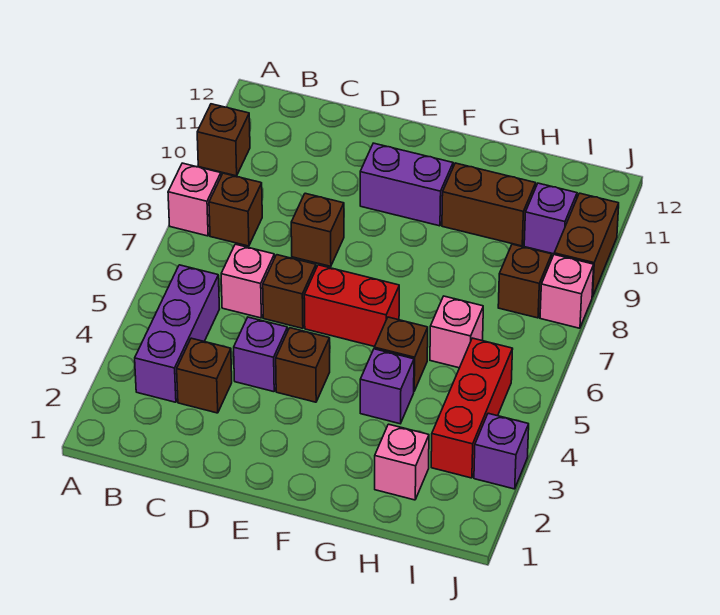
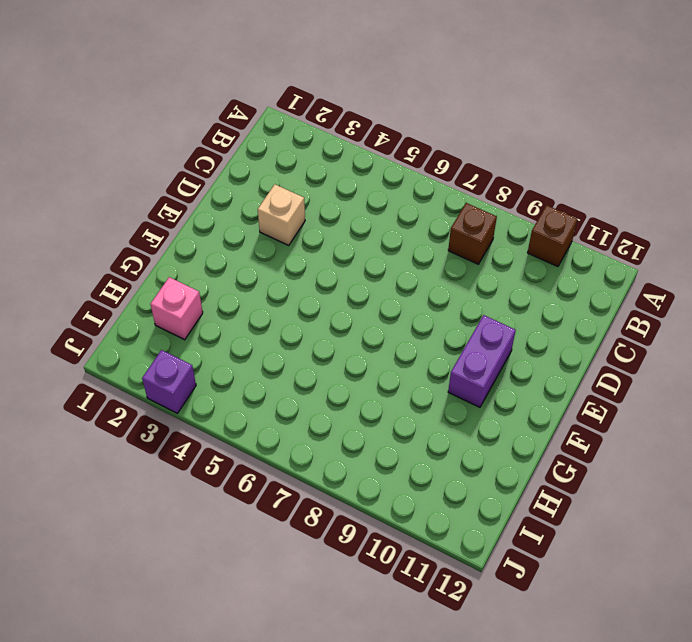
tan brick D3 level 1 -> none
none -> pink brick A8 level 1
none -> purple brick B3:B5 level 1
none -> brown brick C3 level 1

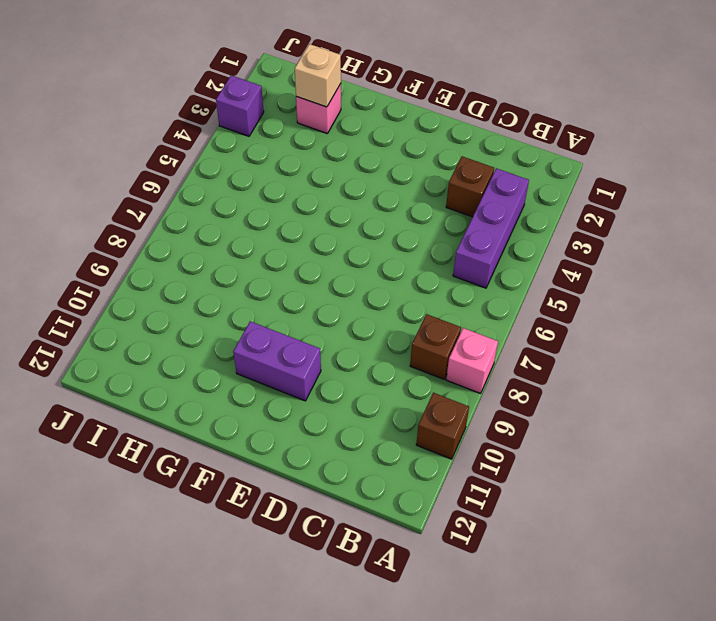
tan brick H2 level 2 -> none
none -> pink brick C6 level 1
none -> purple brick D4 level 1
none -> brown brick D6 level 1

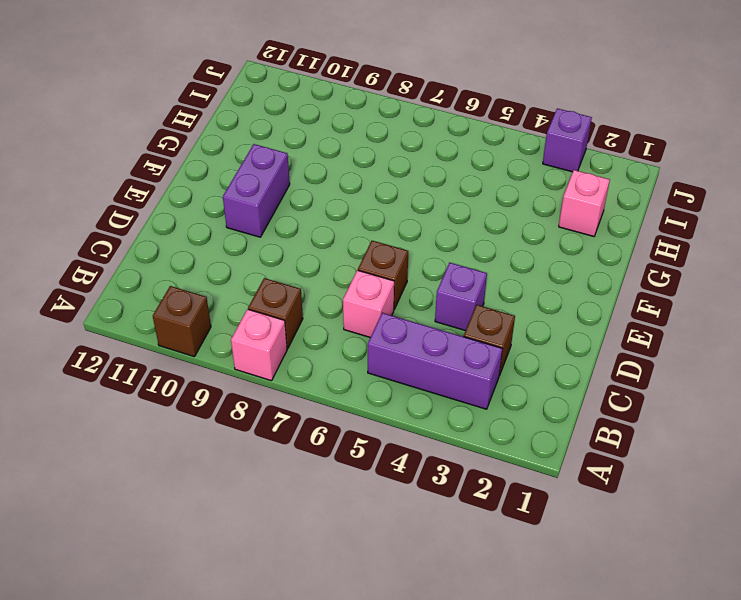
none -> brown brick D8 level 1
none -> brown brick E4 level 1
none -> red brick E6:F6 level 1

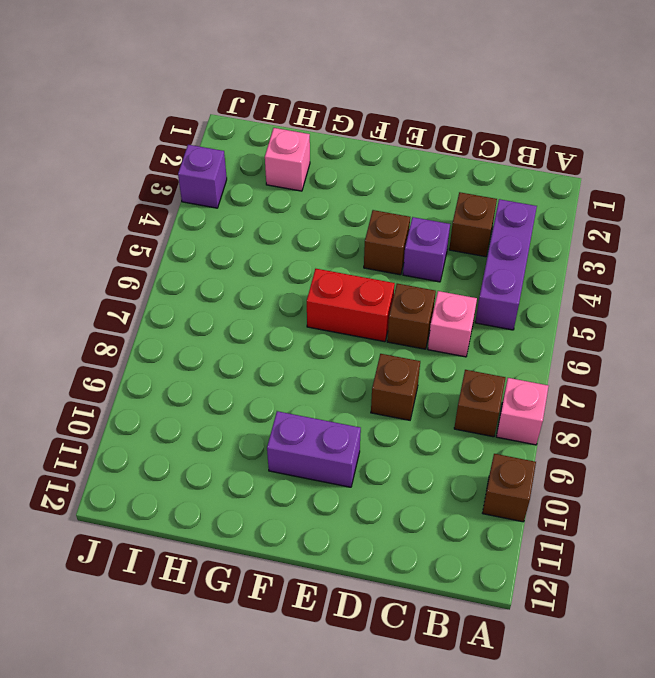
none -> purple brick G4 level 1
none -> brown brick G5 level 1
none -> brown brick G10:H10 level 1

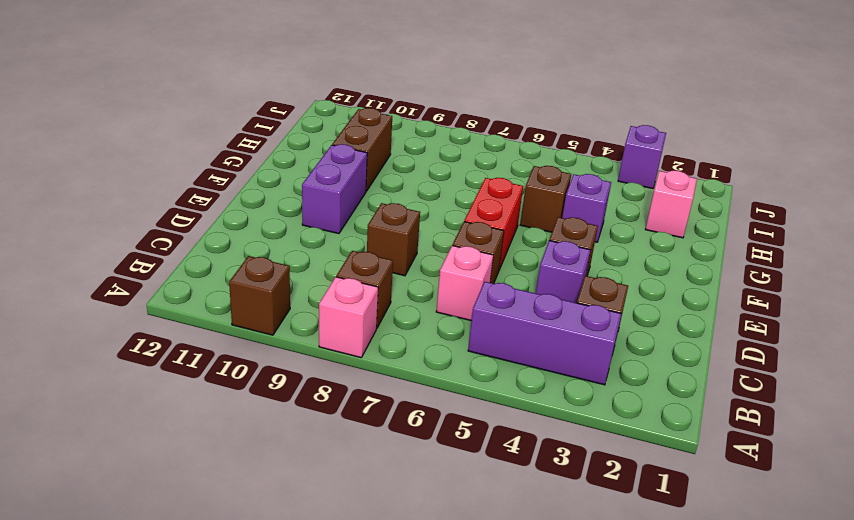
none -> pink brick H6 level 1
none -> red brick I3:I5 level 1
none -> brown brick I8 level 1

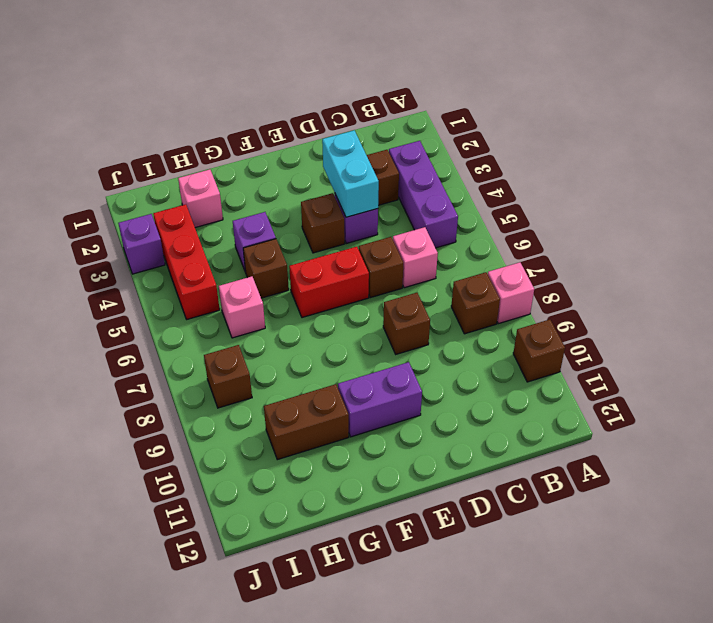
cyan brick D3:D4 level 2 -> none
none -> purple brick I10 level 1
none -> pink brick J8 level 1
none -> brown brick J9:J10 level 1

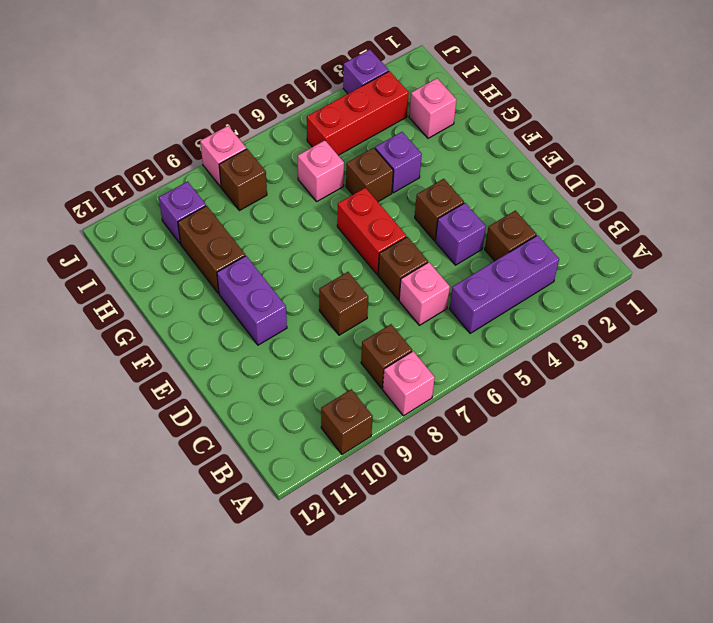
none -> brown brick J9:J10 level 1

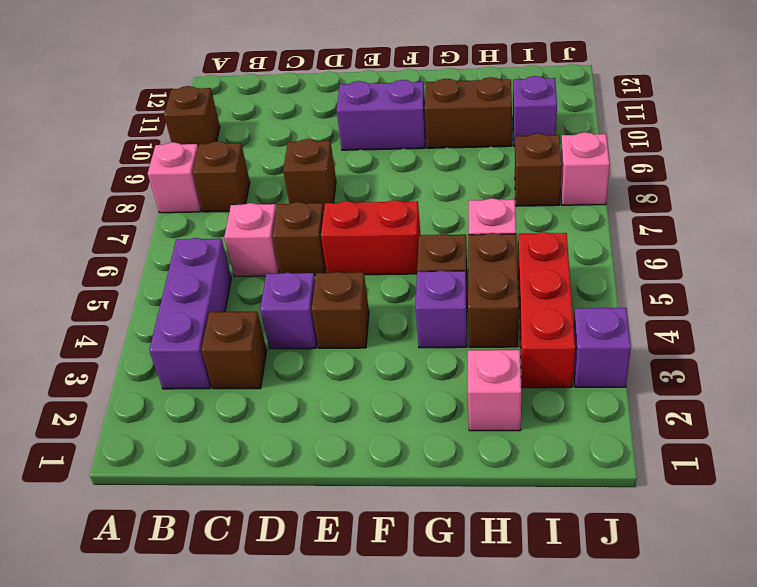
brown brick H4:H5 level 1 -> brown brick J9:J10 level 1

